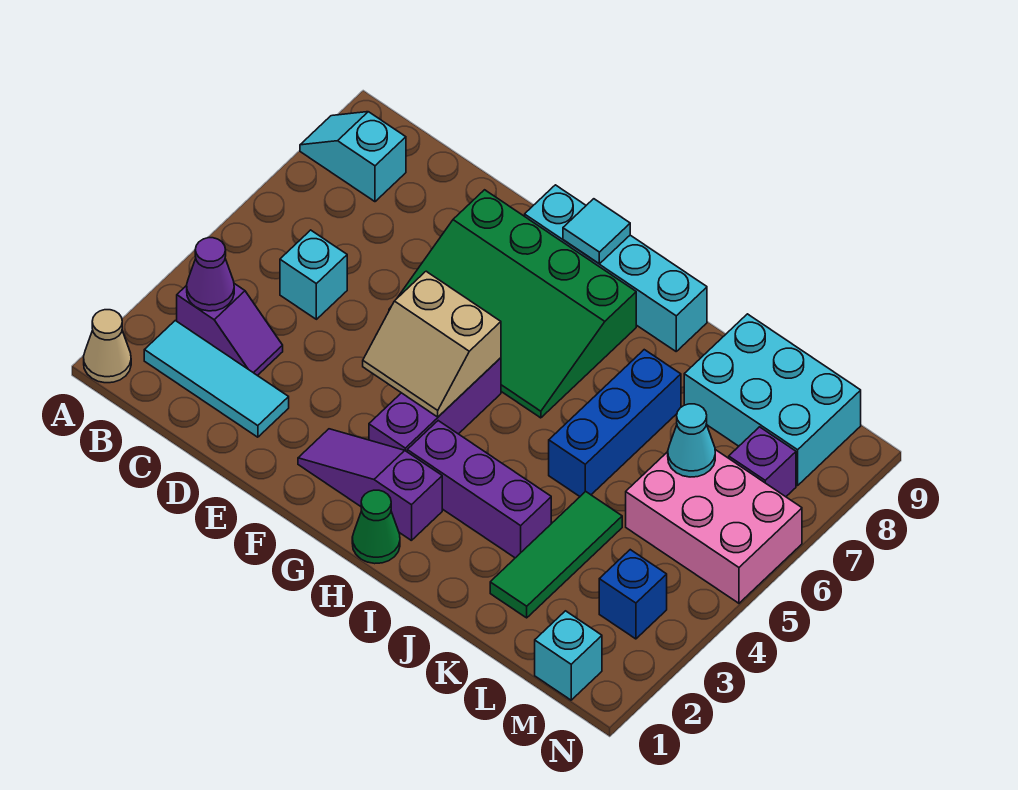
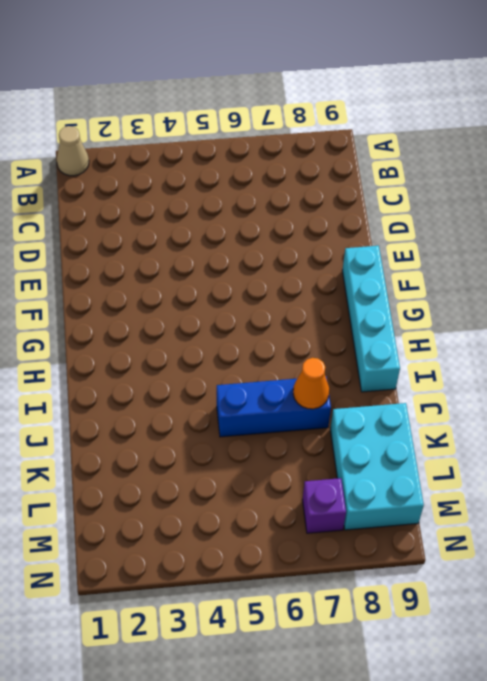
orange cone J7 level 2 -> none
none -> cyan slope A8:B8 level 1 top B
none -> cyan tile B2:D2 level 1
none -> purple slope B3:C3 level 1 top B

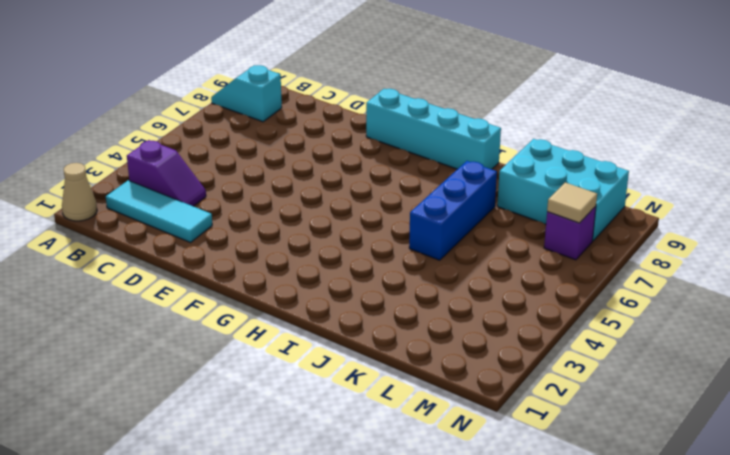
tan tile M7 level 2 -> none
none -> cyan brick C5 level 1
none -> green slope E6:H8 level 1 top 8
none -> purple slope F2:H2 level 1 top H

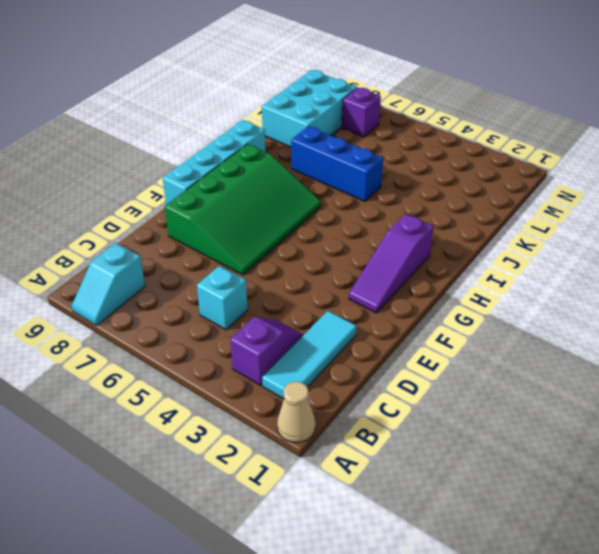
none -> purple brick G3:G5 level 1
none -> green cone H1 level 1
none -> purple brick H3:J3 level 1

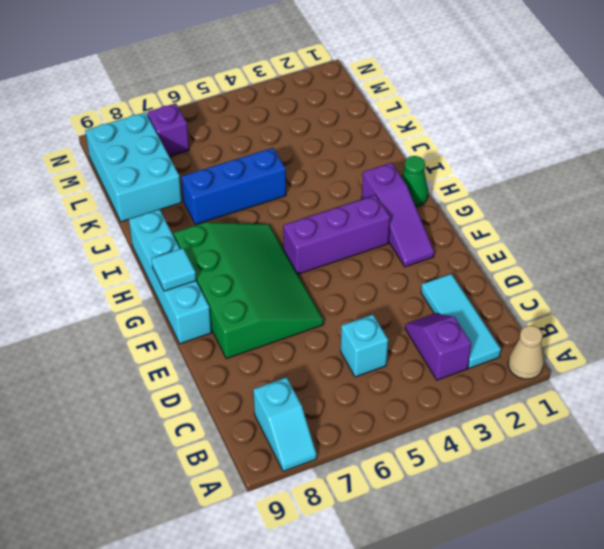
none -> purple brick H3:J3 level 1
none -> green tile K2:K4 level 1
none -> pink brick L5:N6 level 1

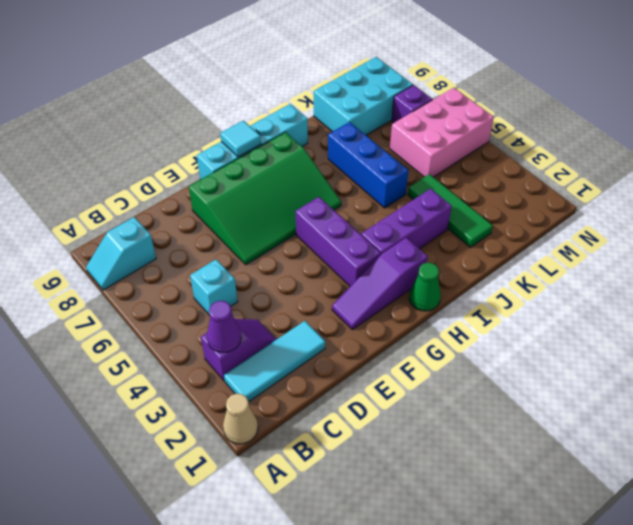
none -> cyan brick M1 level 1
none -> blue brick M3 level 1
none -> tan slope F4:G5 level 2 top 5

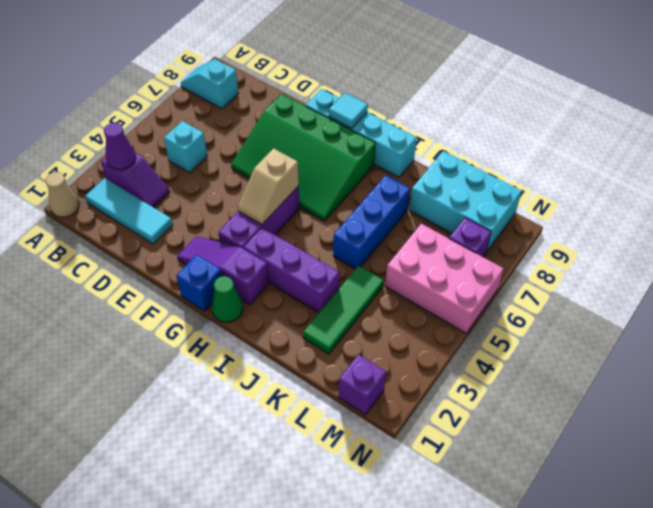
blue brick G1 level 1 -> blue brick M3 level 1
tan slope G4:G5 level 2 top 5 -> tan slope F4:G5 level 2 top 5
purple brick M1 level 1 -> cyan brick M1 level 1
none -> cyan cone L6 level 2

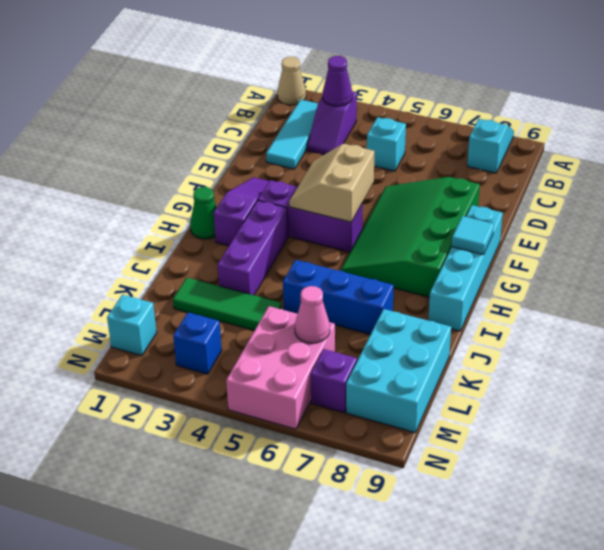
pink cone L6 level 2 -> cyan cone L6 level 2

